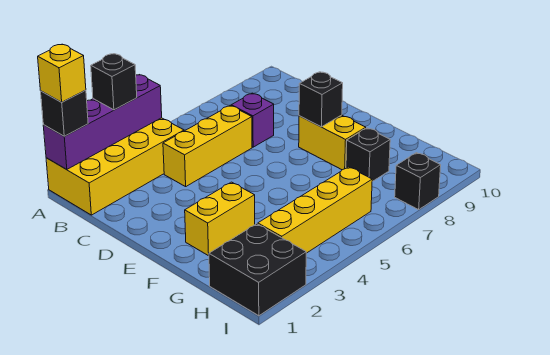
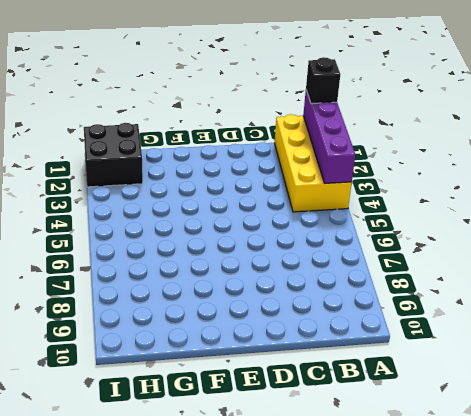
none -> yellow brick C4:C6 level 1
none -> purple brick C7 level 1
none -> yellow brick E8:F8 level 1

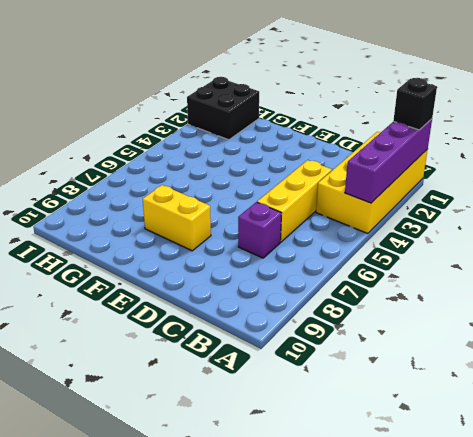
none -> yellow brick F2:F3 level 1
none -> black brick G8 level 1
none -> yellow brick H3:H6 level 1

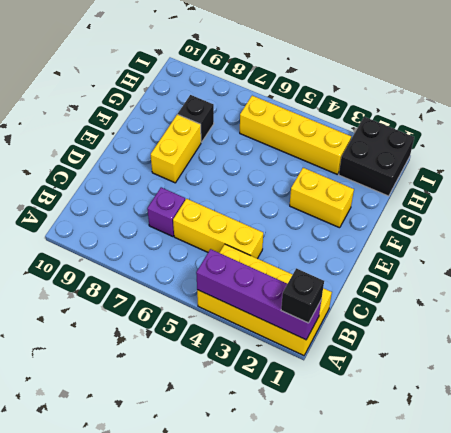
none -> black brick I8 level 1
none -> black brick E8 level 2
none -> black brick A3 level 3

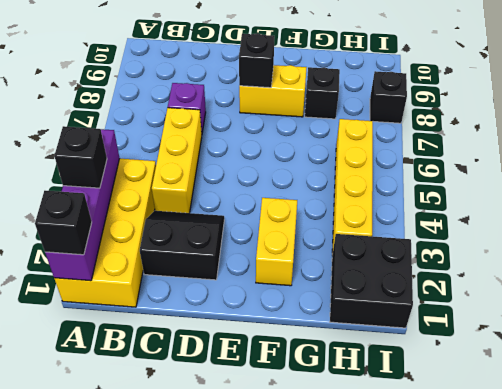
black slope C2:D3 level 1 top 2 -> none
none -> yellow brick A1 level 4

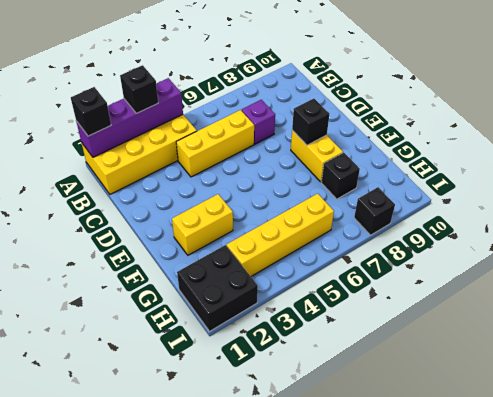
none -> yellow brick A1 level 4

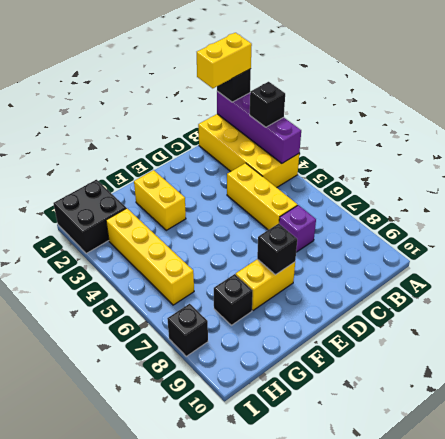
yellow brick A1:B1 level 4 -> yellow brick A1 level 4

